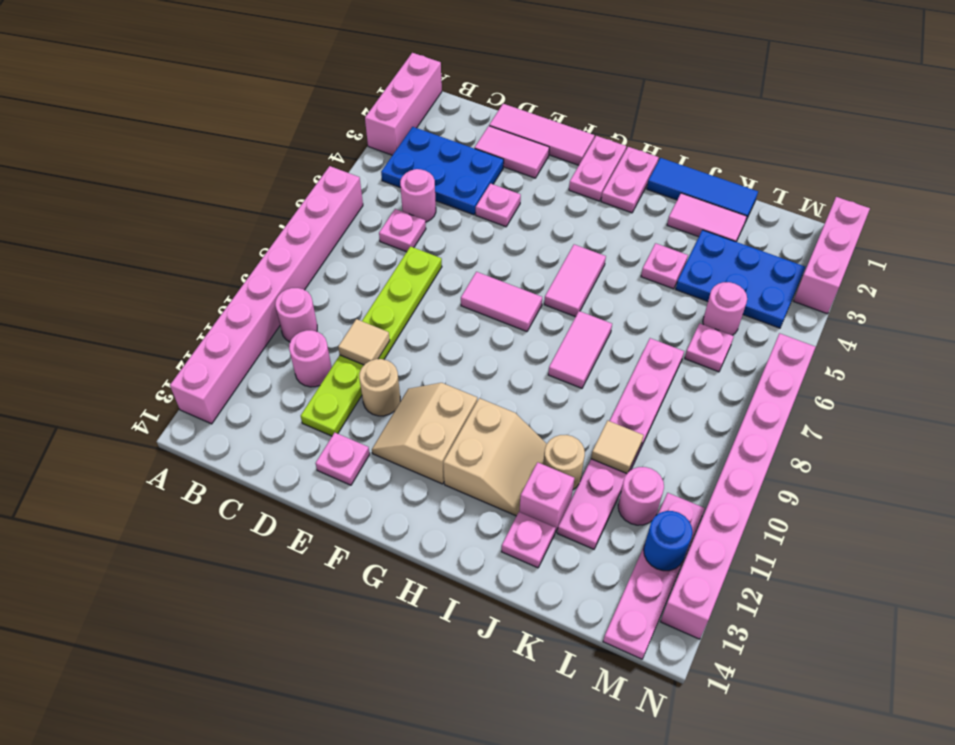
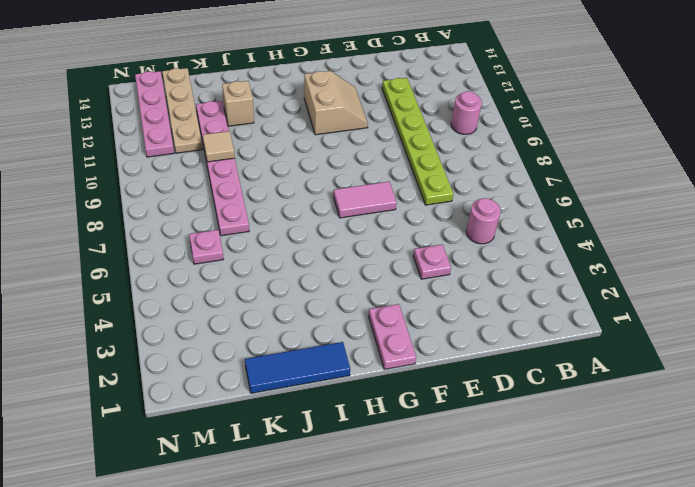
tan brick J12 level 1 -> pink brick J12 level 1
tan plate L11:L14 level 1 -> pink round brick L11 level 1
none -> pink brick A1:A3 level 1
none -> pink brick A6:A13 level 1
none -> blue plate B3:D4 level 1
none -> pink plate C6 level 1

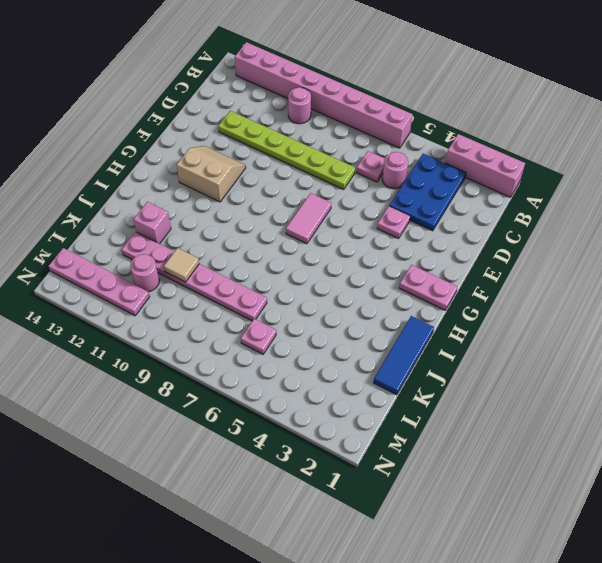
none -> pink round brick C11 level 1
none -> pink tile D1:F1 level 1
none -> pink tile D2:E2 level 1
none -> tan round brick E11 level 1

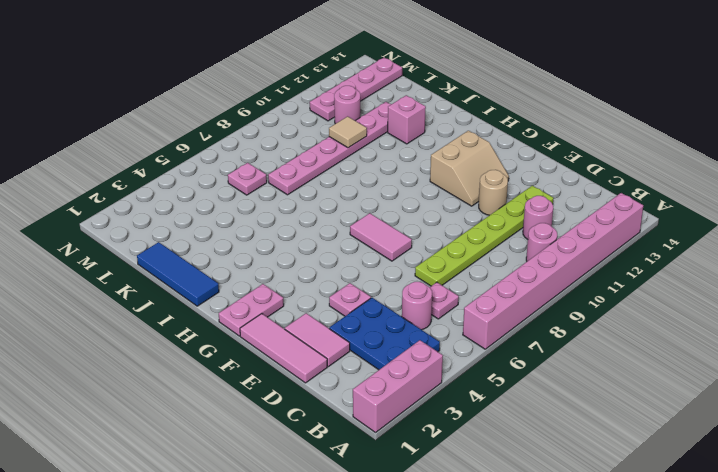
none -> pink plate E13 level 1
none -> pink plate H1:H2 level 1
none -> pink tile H5:H6 level 1
none -> tan slope H11:I12 level 1 top H

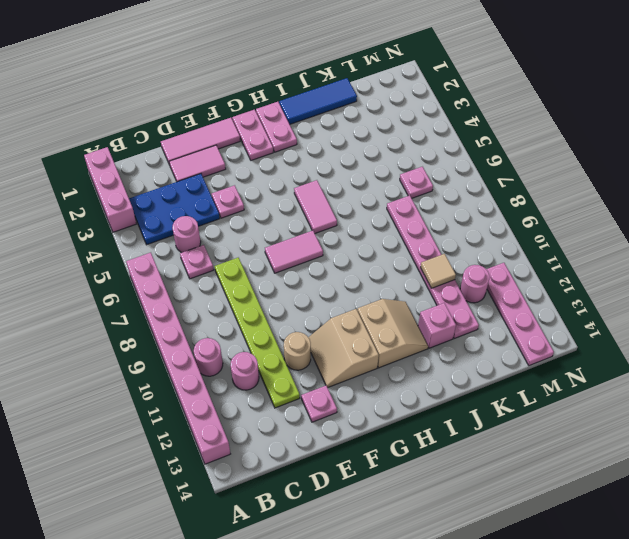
none -> pink tile I7:I8 level 1
none -> pink tile J2:K2 level 1
none -> pink plate J4 level 1
none -> tan round brick J11 level 1

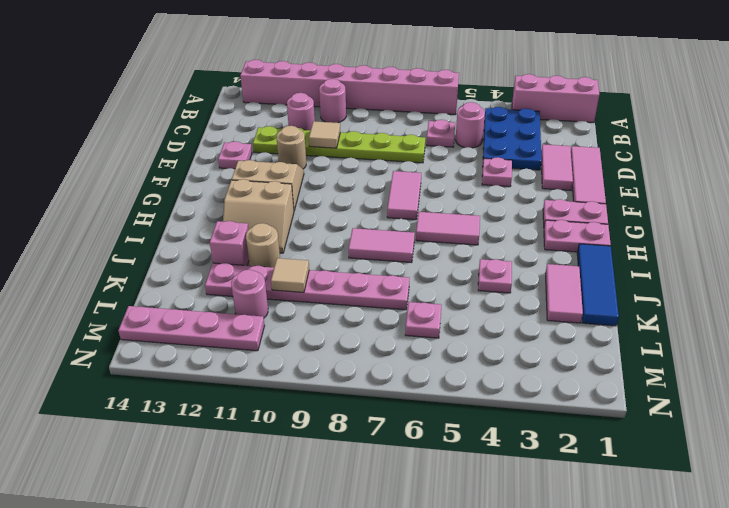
none -> pink plate J13 level 1
none -> blue plate K3:M4 level 1
none -> pink round brick L5 level 1
none -> pink brick N1:N3 level 1

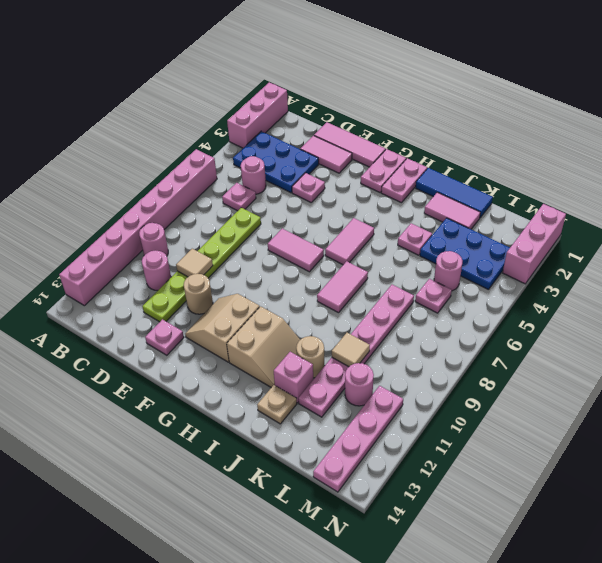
tan plate J13 level 1 -> pink plate J13 level 1
none -> pink brick N6:N13 level 1
none -> blue round brick M12 level 2

